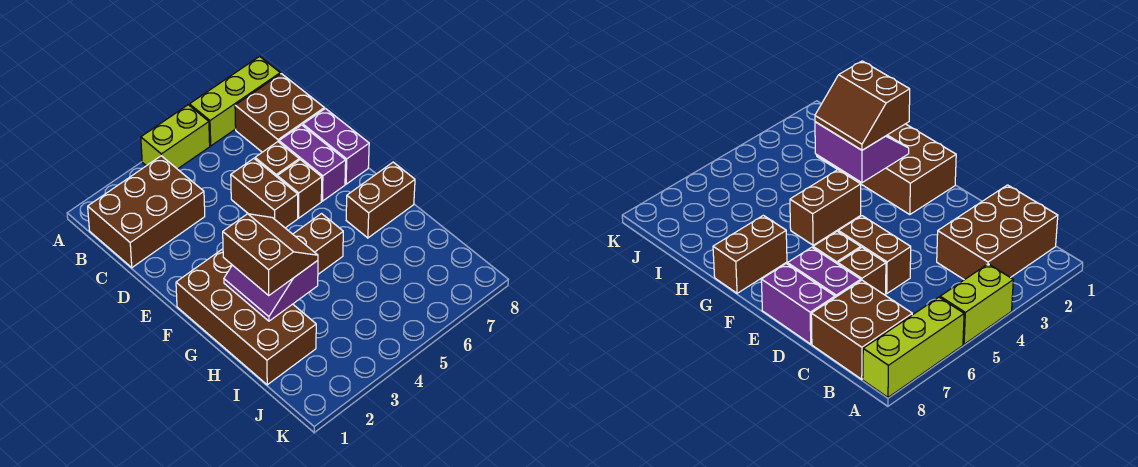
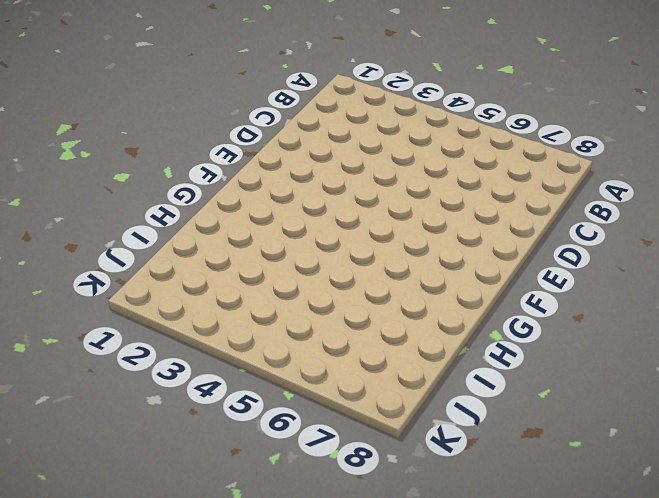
none -> lime brick A4:A5 level 1
none -> lime brick A6:A8 level 1
none -> brown brick B1:C3 level 1

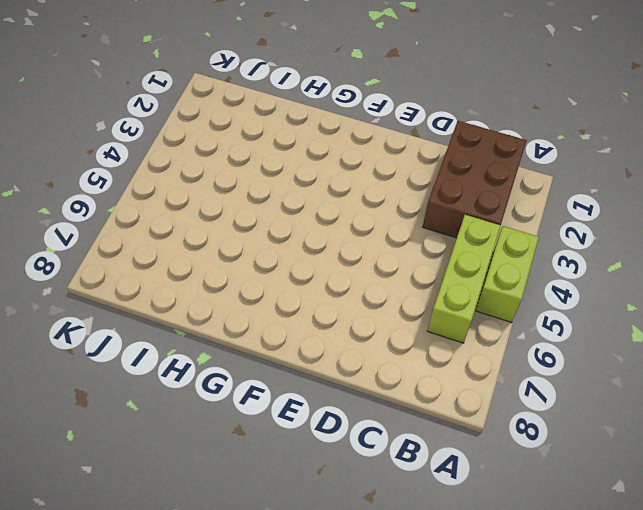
lime brick B4:B6 level 1 -> lime brick A6:A8 level 1
none -> brown brick B7:C8 level 1
none -> brown brick D5:E5 level 1
none -> brown brick D6 level 1

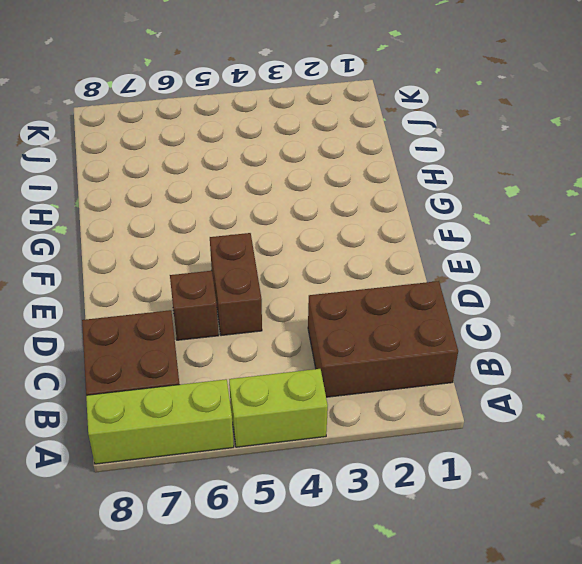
none -> purple brick D7:E7 level 1
none -> purple brick D8:E8 level 1
none -> brown brick E6 level 1

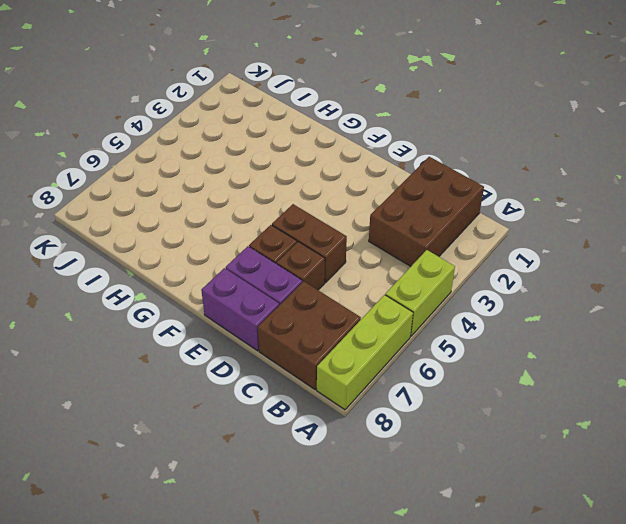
none -> brown brick F1:I2 level 1
none -> brown brick G4:G5 level 1
none -> brown brick G7:G8 level 1

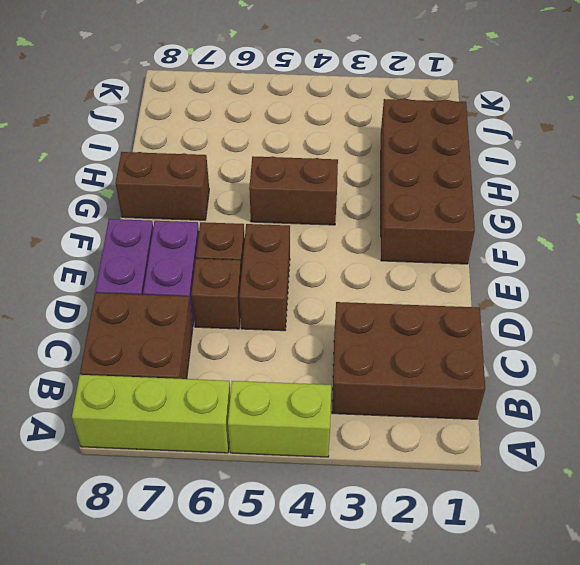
none -> purple slope G2:H3 level 2 top 3
none -> brown slope G2:H3 level 3 top 2

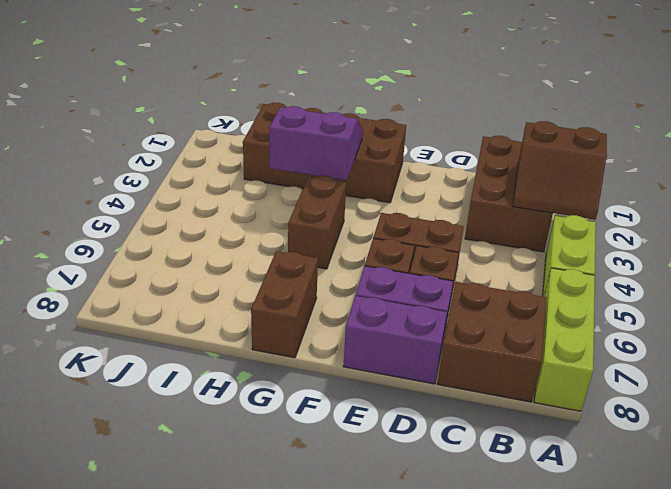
brown slope A2:B3 level 2 top 2 -> brown slope G2:H3 level 3 top 2

